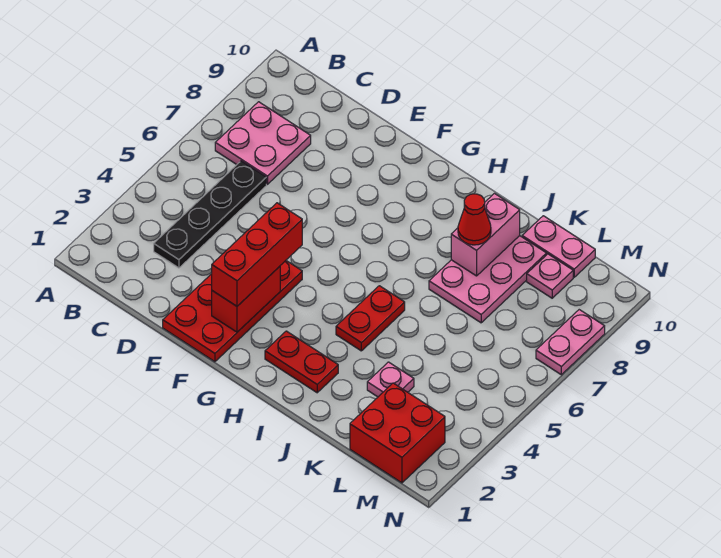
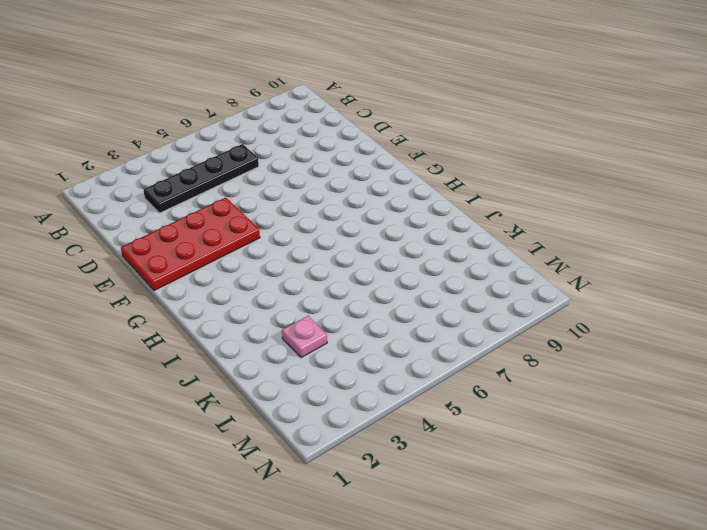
none -> pink plate B7:C8 level 1
none -> red plate H2:I2 level 1
none -> red plate I4:I5 level 1

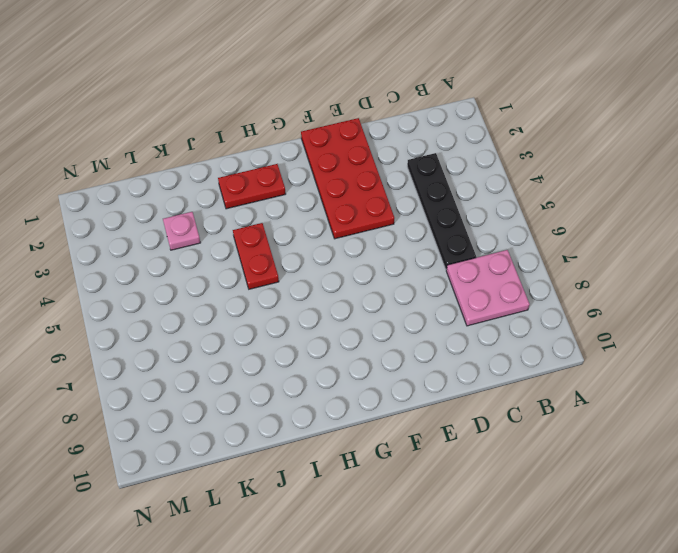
none -> pink plate J7:K9 level 1
none -> pink plate K10:L10 level 1
none -> red brick L1:M2 level 1

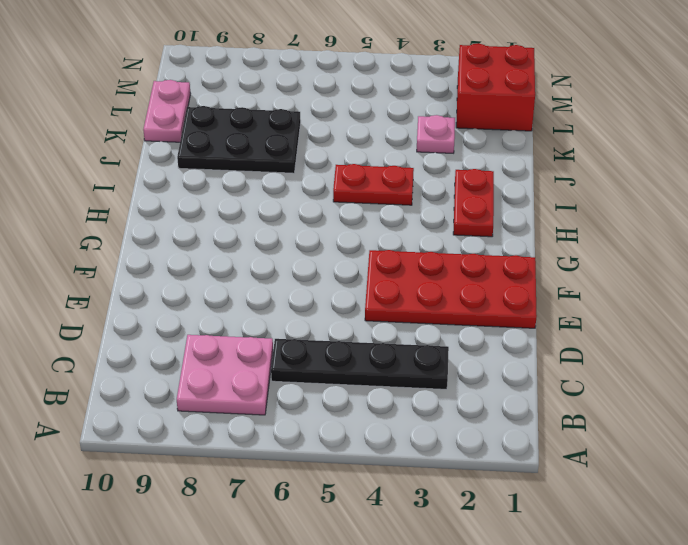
black plate J7:K9 level 1 -> pink plate J7:K9 level 1
none -> pink plate L9 level 1
none -> pink plate N7:N8 level 1
none -> red brick F2:F3 level 2

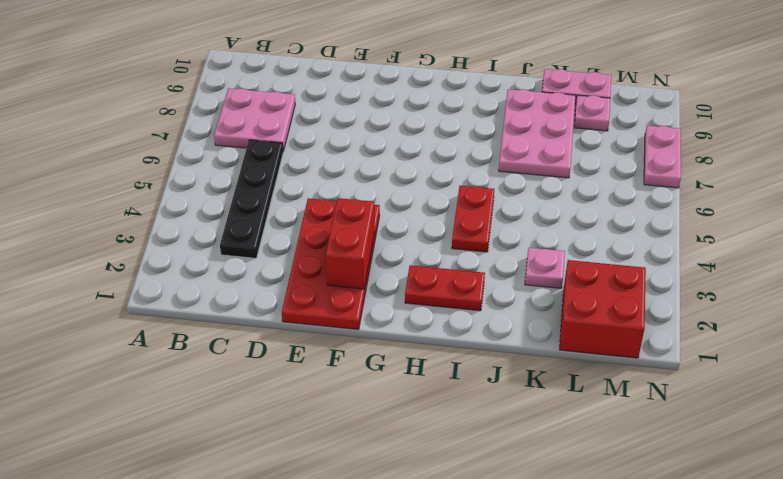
none -> pink brick J8:J9 level 2
none -> red brick F2:F4 level 3
none -> red cone J8 level 3

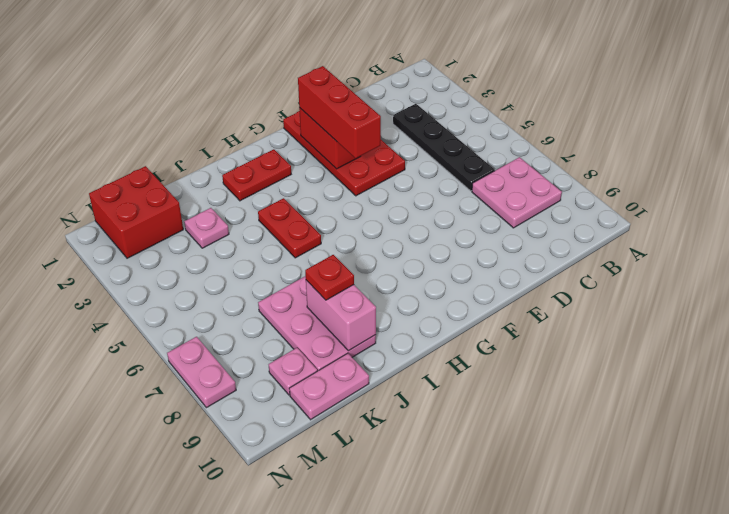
red plate J8 level 3 -> red cone J8 level 3

